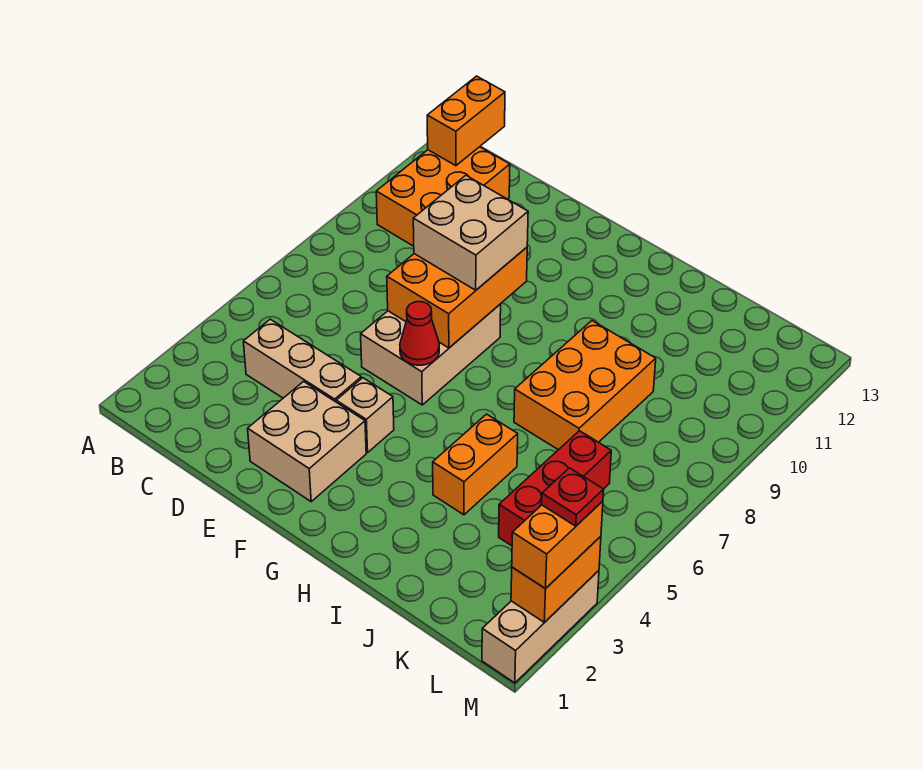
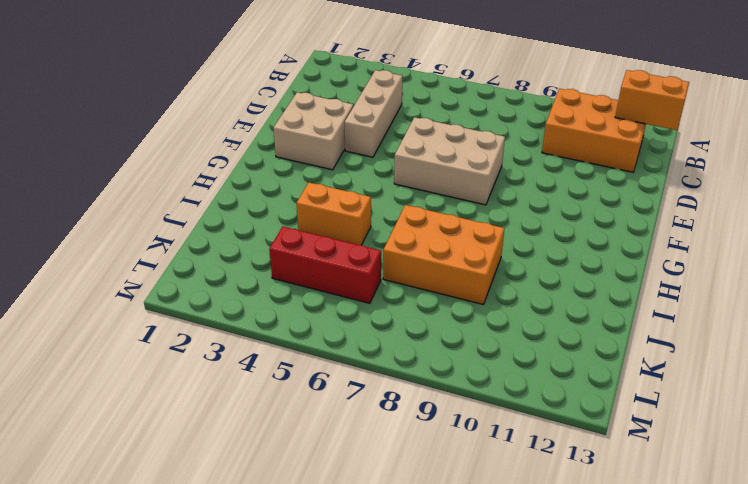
none -> tan brick F4 level 1
none -> tan brick M1:M3 level 1
none -> orange brick E7:F9 level 2

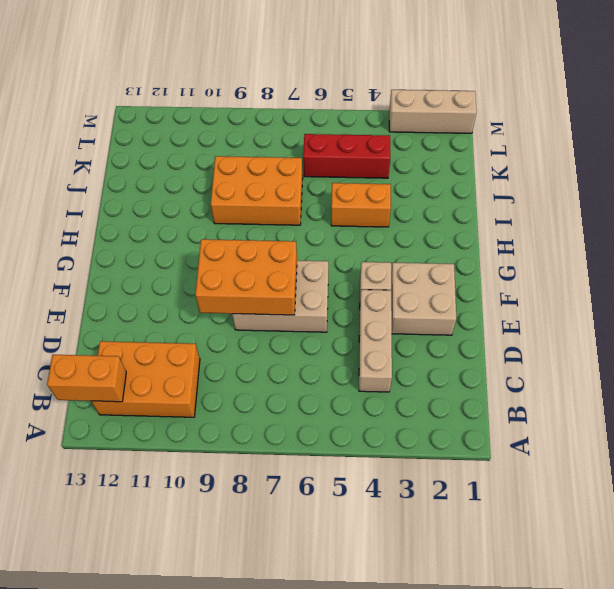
none -> red cone F6 level 2
none -> orange brick M2:M3 level 2
none -> tan brick E8:F9 level 3

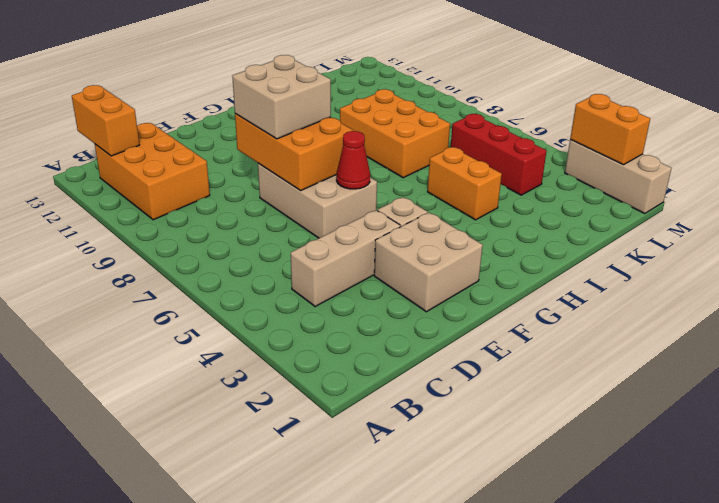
none -> orange brick M2:M3 level 3
none -> red plate M3 level 4

